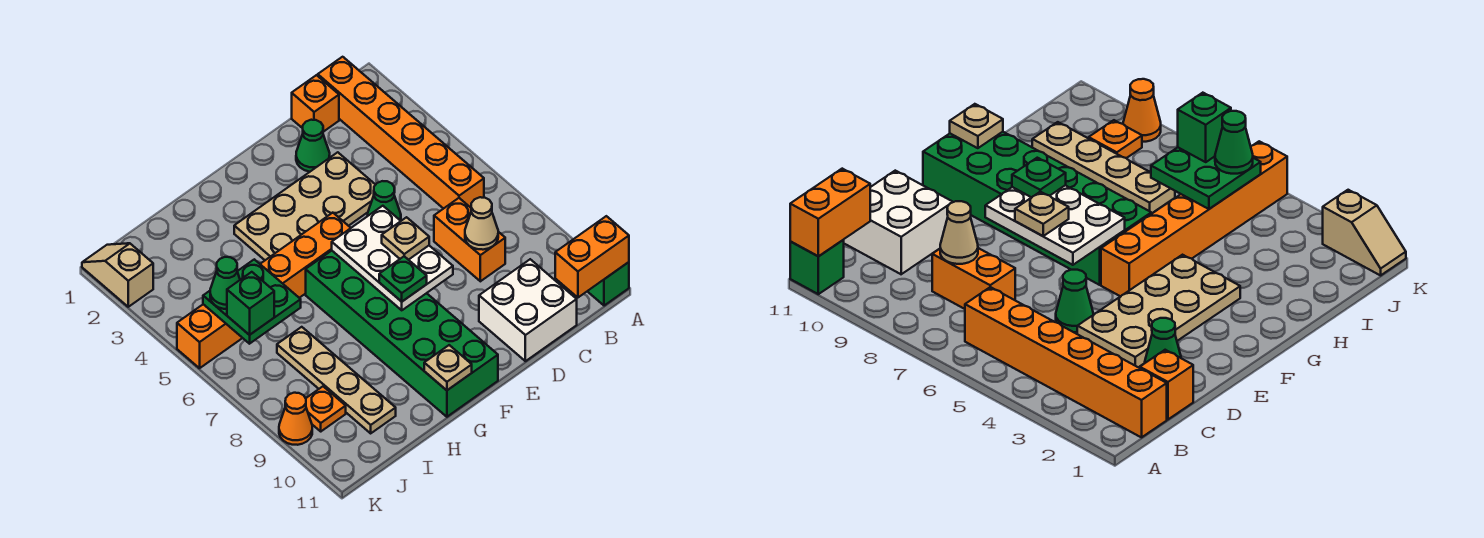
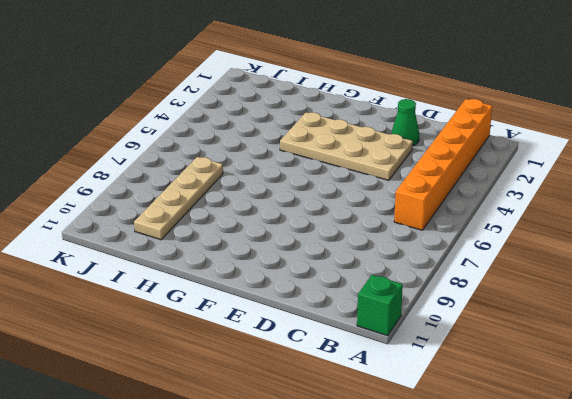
none -> orange brick C1 level 1
none -> orange brick C7:C8 level 1
none -> white brick C10:D11 level 1

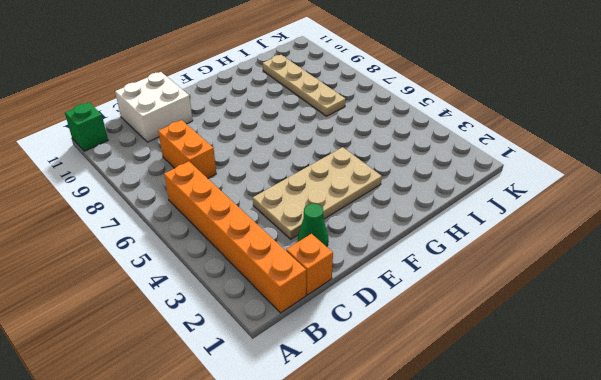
none -> green cone D5 level 1
none -> orange brick F5:K5 level 1
none -> green brick F6:G11 level 1

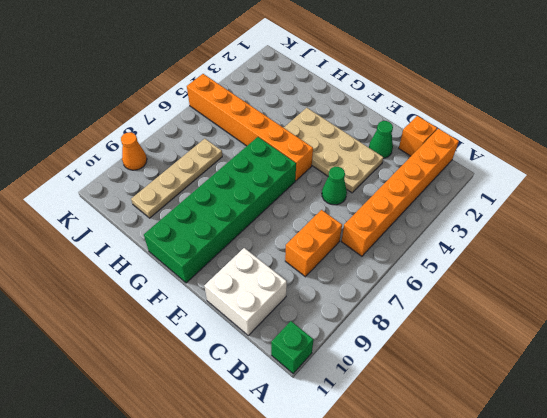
none -> orange plate J9 level 1
none -> tan slope K1:K2 level 1 top 2
none -> orange brick A11:B11 level 2

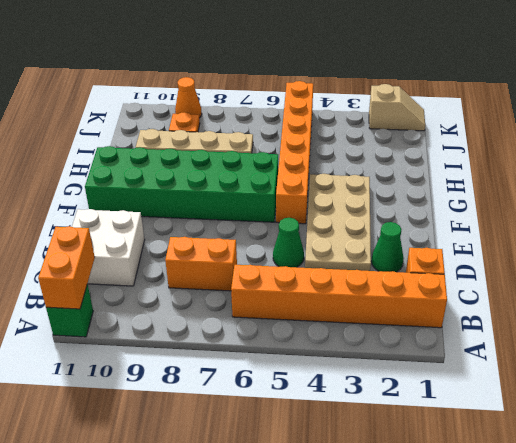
none -> tan cone C8 level 2
none -> white plate E6:F8 level 2
none -> tan plate G11 level 2

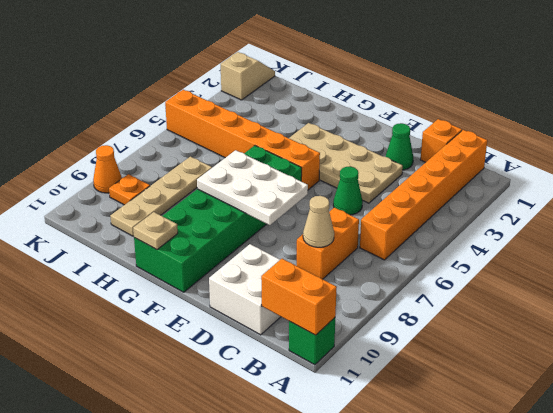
white plate E7:G8 level 2 -> white plate E6:F8 level 2
none -> green plate I5:J6 level 2
none -> tan plate E7 level 3
none -> green plate F8 level 3

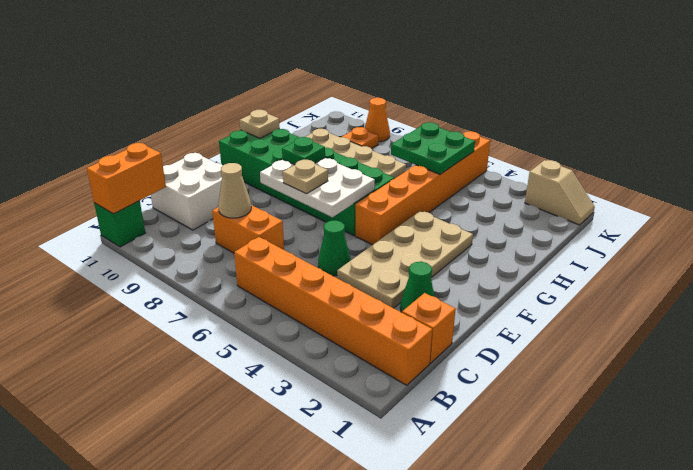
none -> green cone J5 level 3
none -> green brick J6 level 3

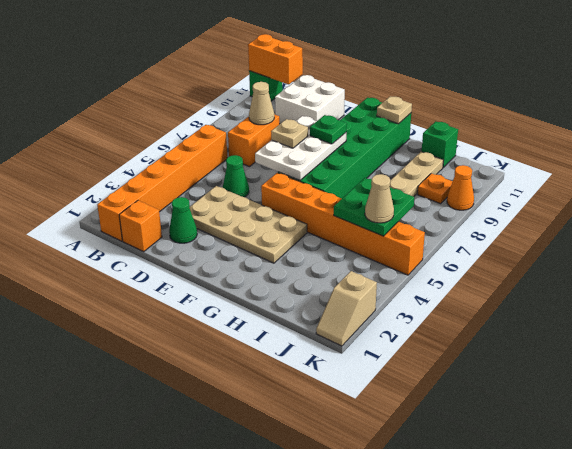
green brick I11 level 1 -> green brick J6 level 3
tan cone J5 level 3 -> green cone J5 level 3

